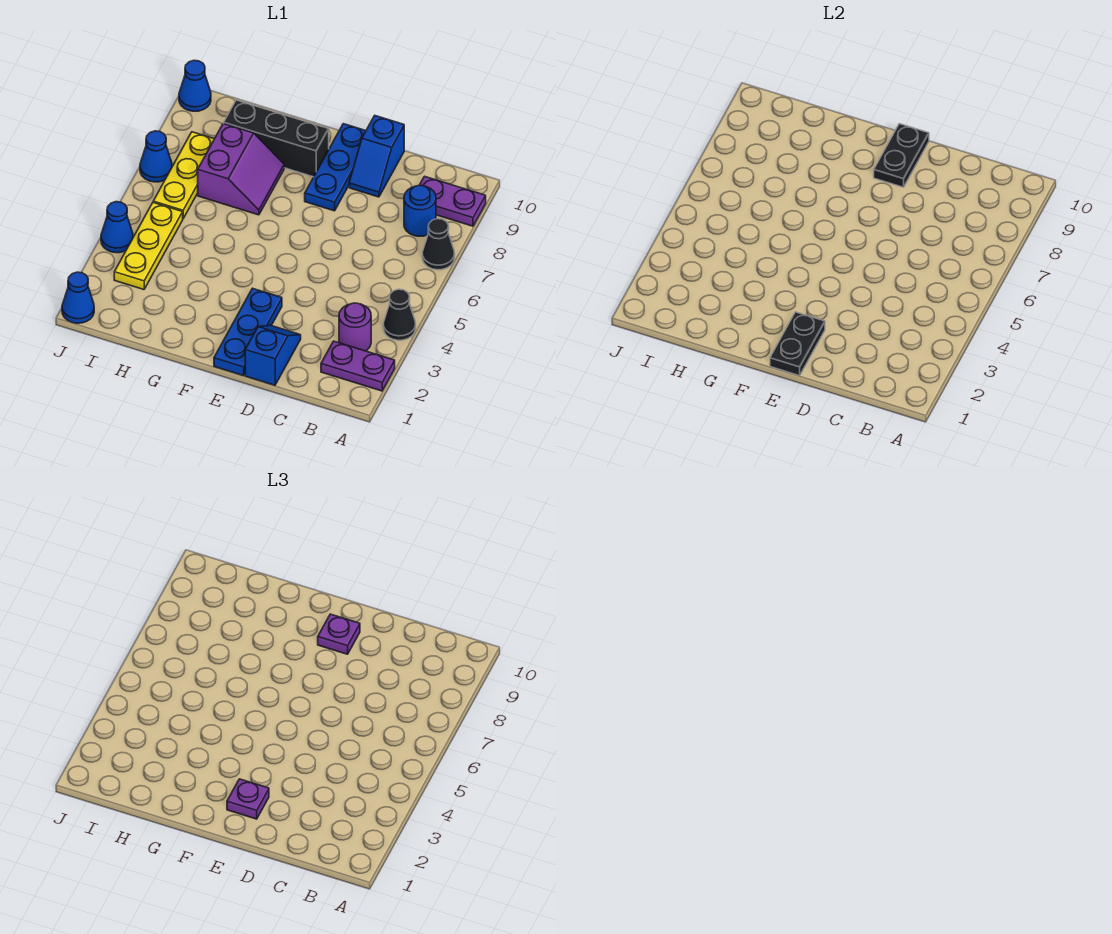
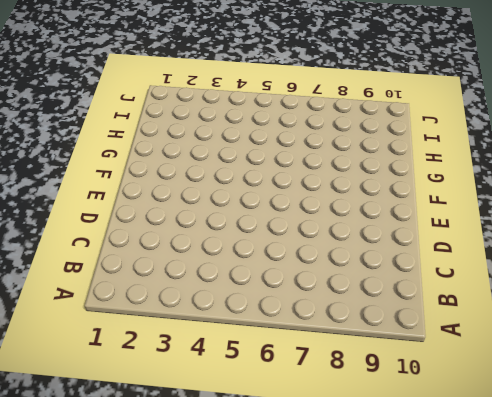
none -> purple plate A2:B2 level 1
none -> black cone A4 level 1
none -> black cone A7 level 1

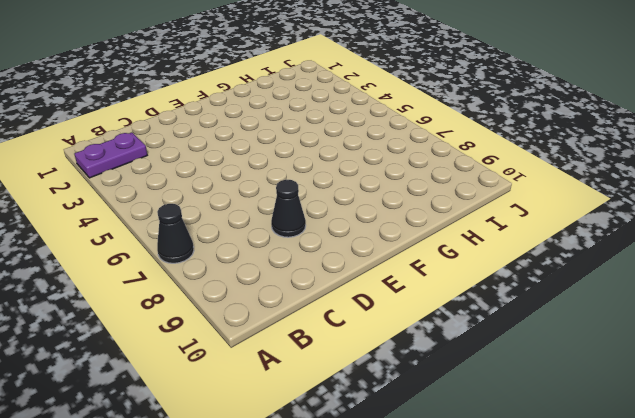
black cone D8 level 1 -> black cone A4 level 1
none -> purple plate A9:B9 level 1
none -> purple round brick B3 level 1
none -> blue round brick B8 level 1

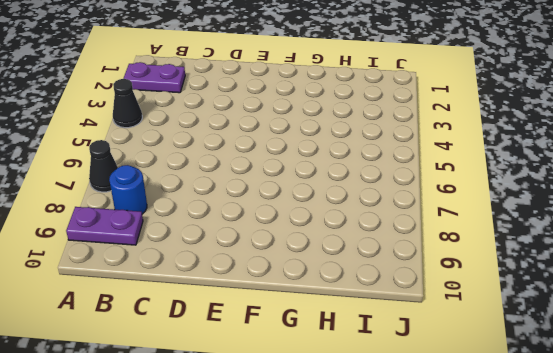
none -> purple round brick B3 level 1
none -> blue slope D1:D2 level 1 top 1
none -> blue slope D9:D10 level 1 top 10

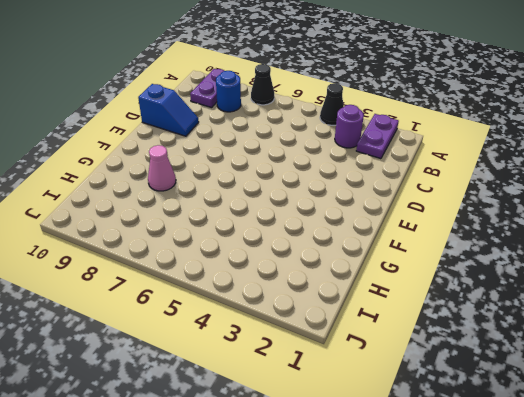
pink cone G8 level 1 -> purple slope G7:H8 level 1 top H
none -> blue slope D1:D2 level 1 top 1
none -> blue plate E1:E3 level 1
none -> blue plate E8:E10 level 1

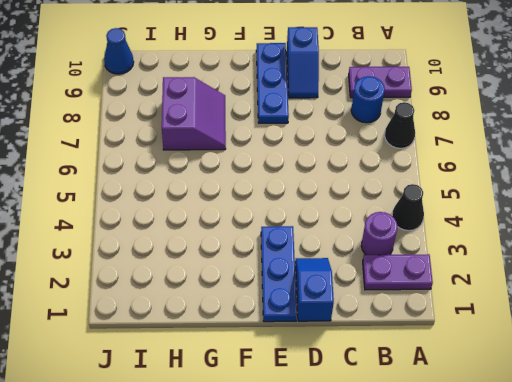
none -> black brick F9:H9 level 1
none -> yellow plate I3:I5 level 1
none -> yellow plate I6:I8 level 1

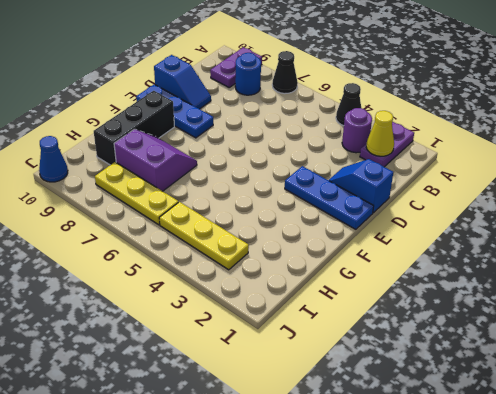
yellow cone B2 level 2 -> none
none -> blue cone J1 level 1
none -> blue cone J4 level 1
none -> blue cone J7 level 1

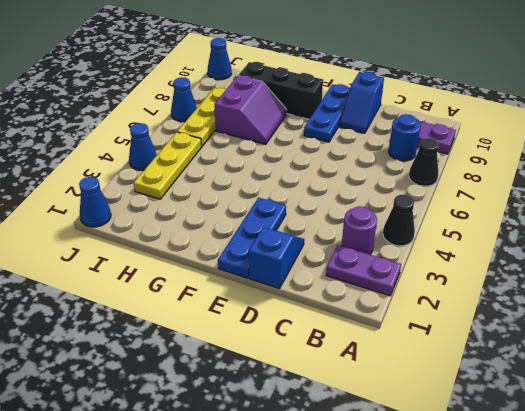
none -> black plate E1:E2 level 2
none -> black plate E9:E10 level 2
none -> purple plate E2 level 3

